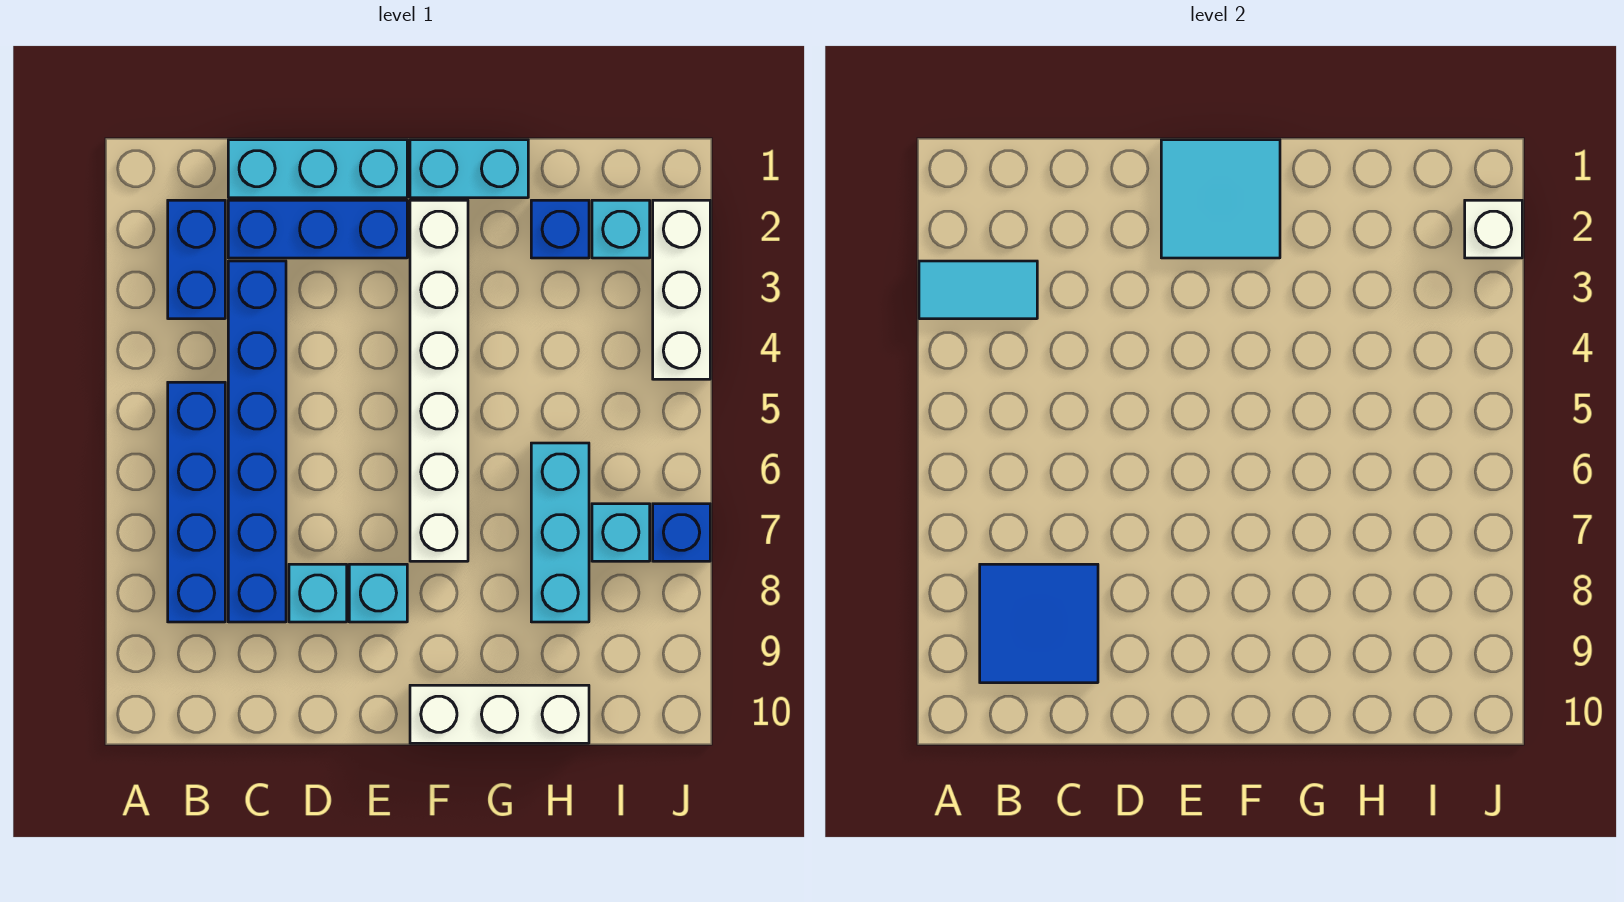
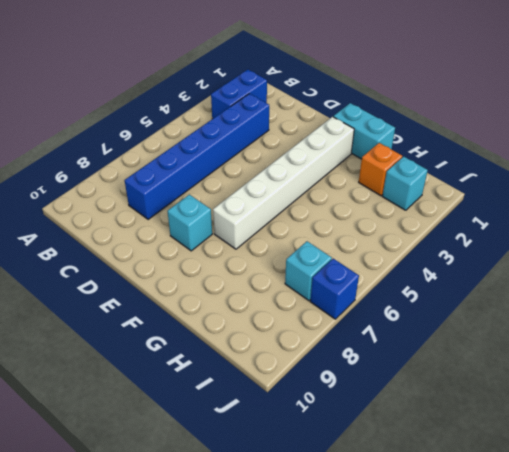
orange brick H2 level 1 -> blue brick H2 level 1
none -> blue brick B5:B8 level 1
none -> cyan brick C1:E1 level 1
none -> blue brick C2:E2 level 1

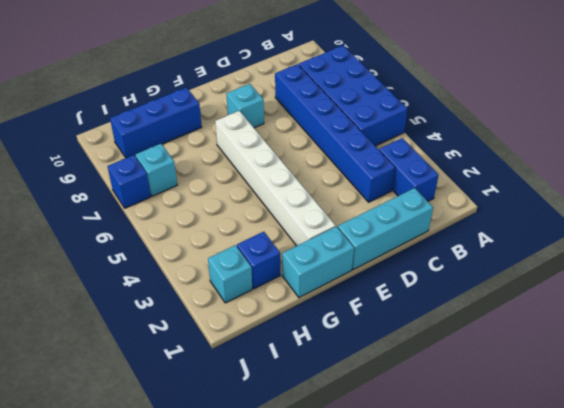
blue brick A5:B8 level 1 -> blue brick B5:B8 level 1
blue brick G9:I9 level 1 -> blue brick C2:E2 level 1
none -> cyan brick D8 level 1
none -> white brick F10:H10 level 1
none -> cyan brick H6:H8 level 1

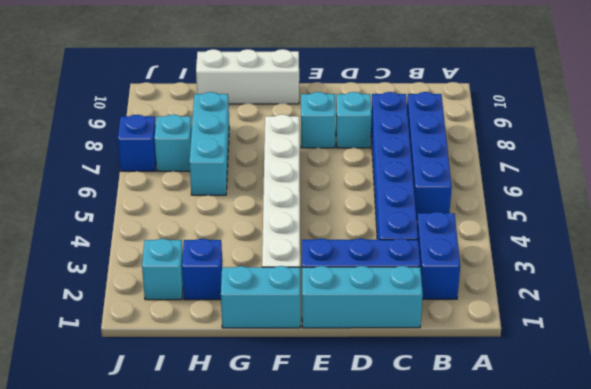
none -> white brick J2:J4 level 1
none -> cyan tile A3:B3 level 2
none -> blue tile B8:C9 level 2

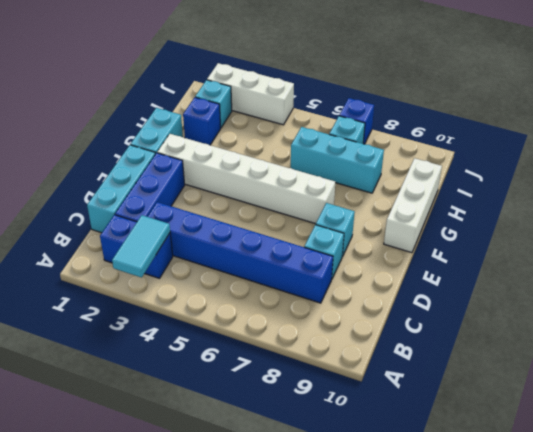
none -> blue brick B5:B8 level 1
none -> blue tile B8:C9 level 2
none -> cyan tile E1:F2 level 2

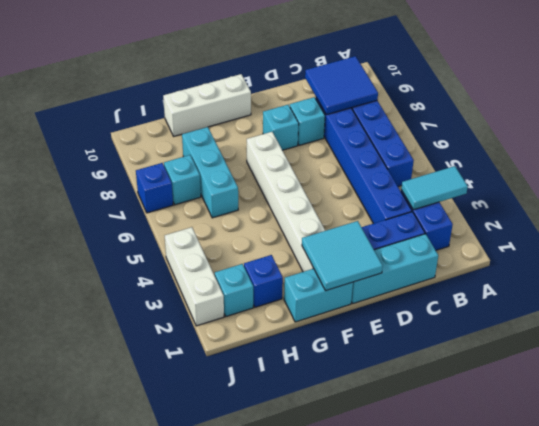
none -> white brick J2 level 2

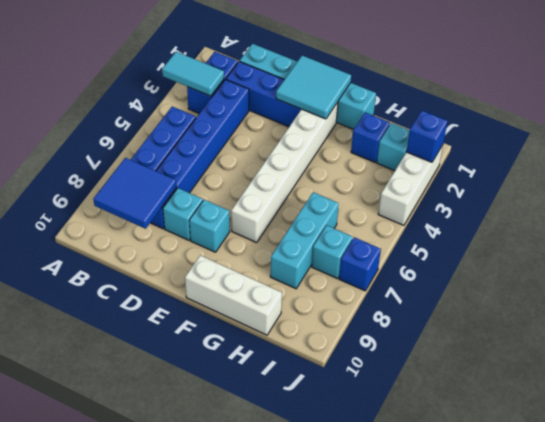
blue brick J2 level 2 -> white brick J2 level 2

